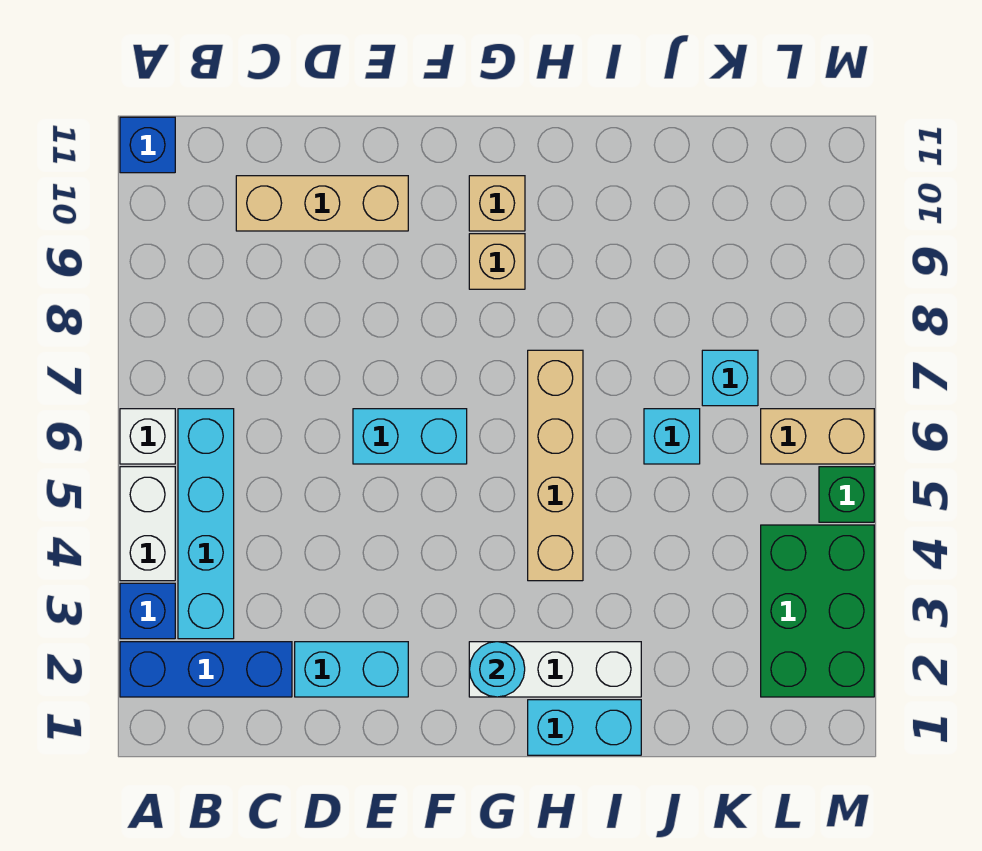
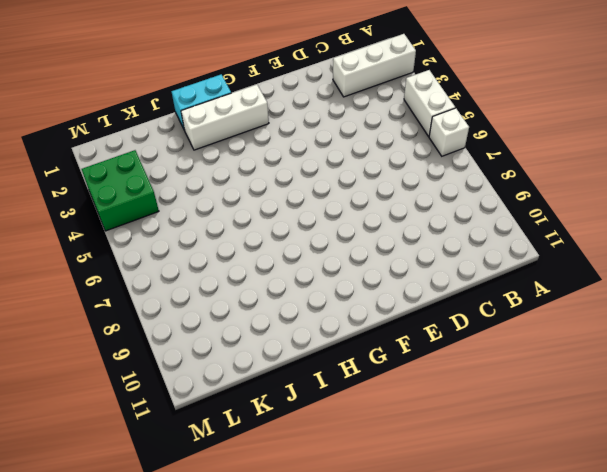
white brick A2:C2 level 1 -> blue brick A2:C2 level 1
green brick L3:M4 level 1 -> green brick L2:M4 level 1
none -> blue brick A3 level 1
none -> blue brick A11 level 1
none -> cyan brick B3:B6 level 1

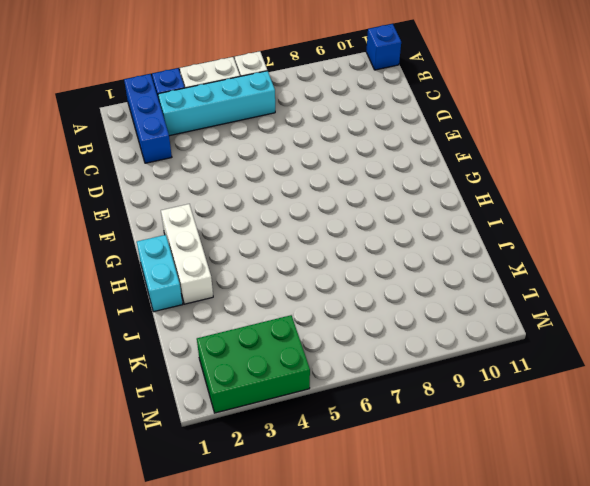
none -> tan brick C10:E10 level 1
none -> cyan brick D2:E2 level 1
none -> cyan brick E6:F6 level 1

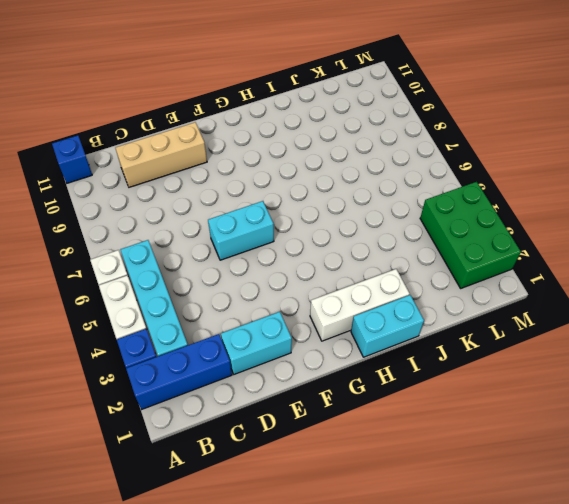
none -> tan brick G9 level 1
none -> tan brick G10 level 1
none -> tan brick H4:H7 level 1

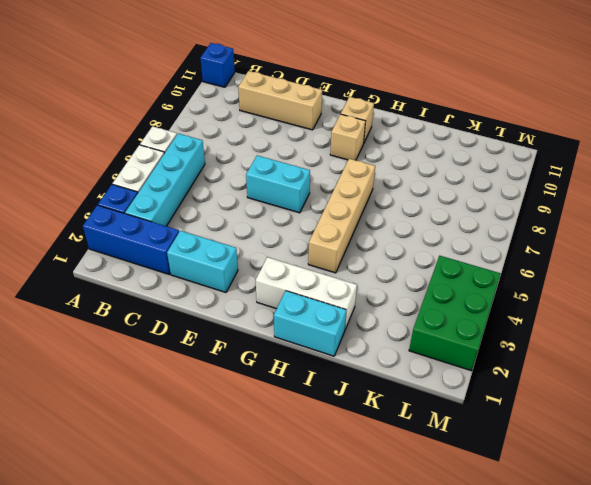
none -> cyan brick J6 level 1
none -> cyan brick K7 level 1
none -> tan brick L6:M6 level 1

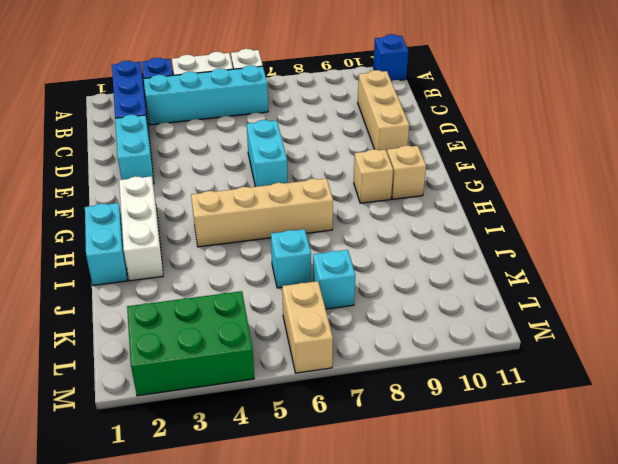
none -> green brick M5 level 1
none -> cyan round brick G2 level 2

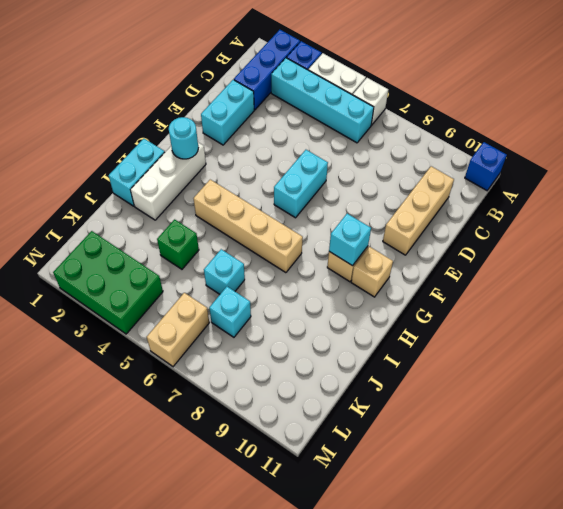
cyan brick G9 level 2 -> none
green brick J4 level 1 -> green brick M5 level 1

